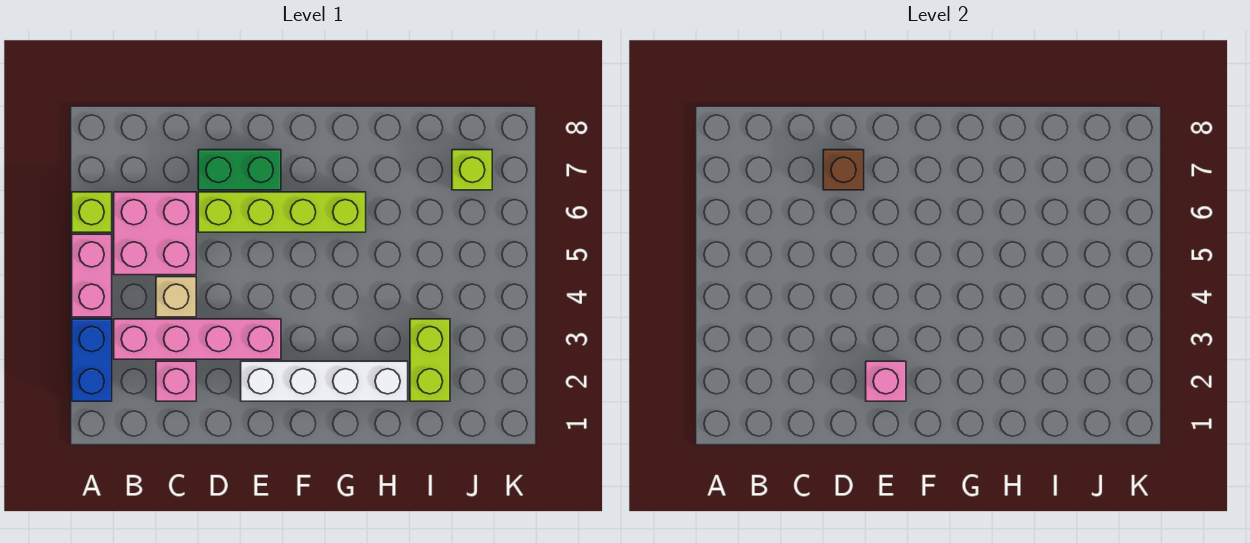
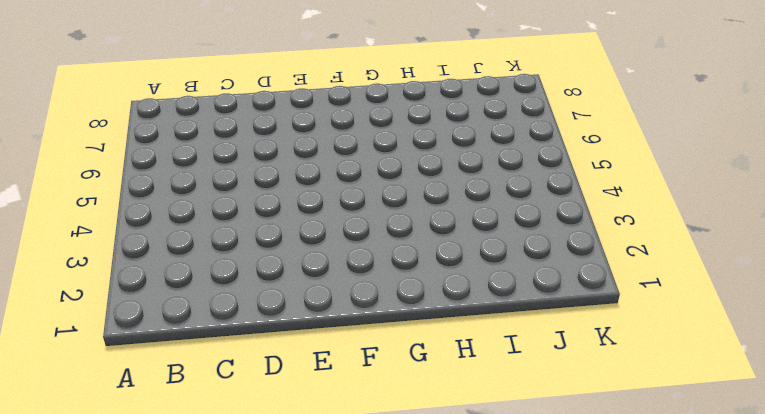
none -> blue brick A2:A3 level 1
none -> pink brick A4:A5 level 1
none -> lime brick A6 level 1

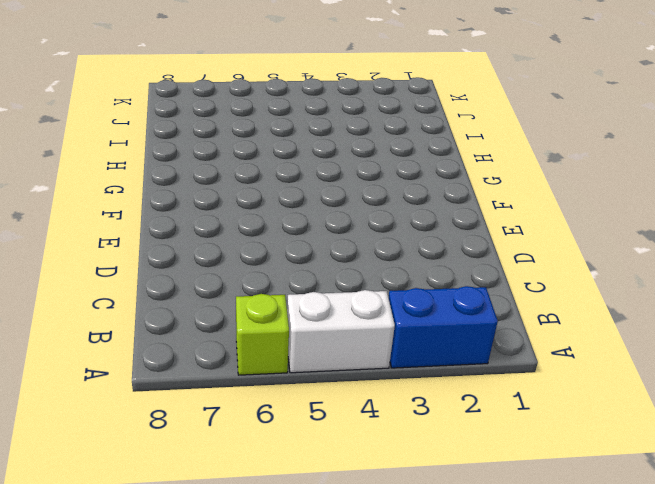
white brick A4:A5 level 1 -> pink brick A4:A5 level 1
none -> pink brick B3:E3 level 1
none -> pink brick B5:C6 level 1
none -> pink brick C2 level 1

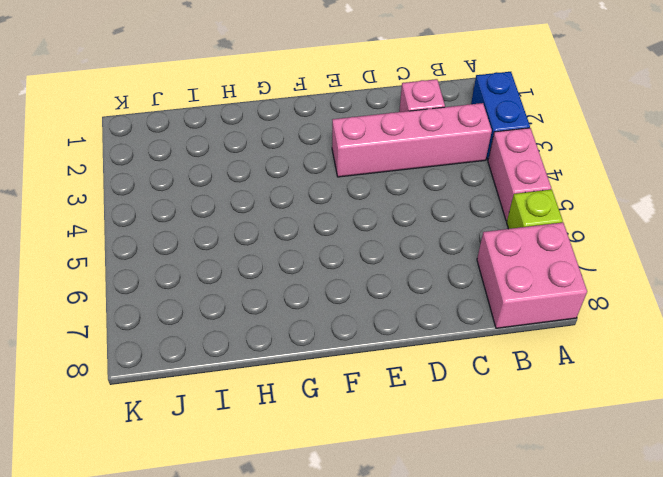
pink brick A7:B8 level 1 -> pink brick B5:C6 level 1
none -> tan brick C4 level 1
none -> lime brick D6:G6 level 1
none -> green brick D7:E7 level 1

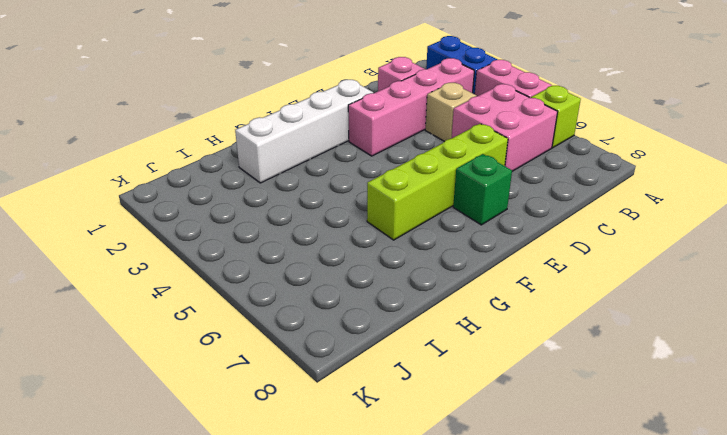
green brick E7 level 1 -> green brick D7:E7 level 1
none -> lime brick I2:I3 level 1
none -> lime brick J7 level 1
none -> brown brick D7 level 2

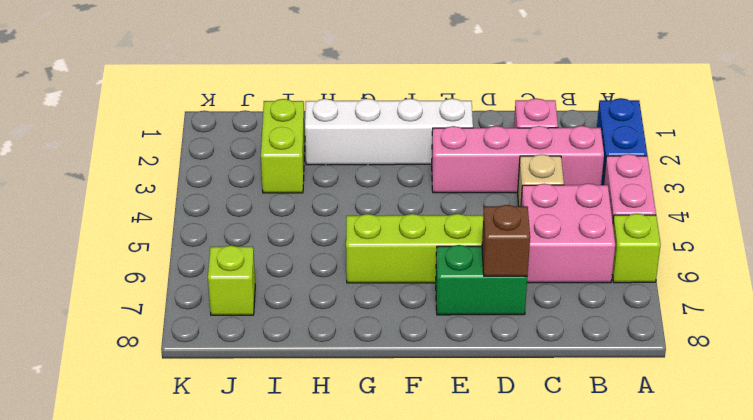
none -> pink brick E2 level 2

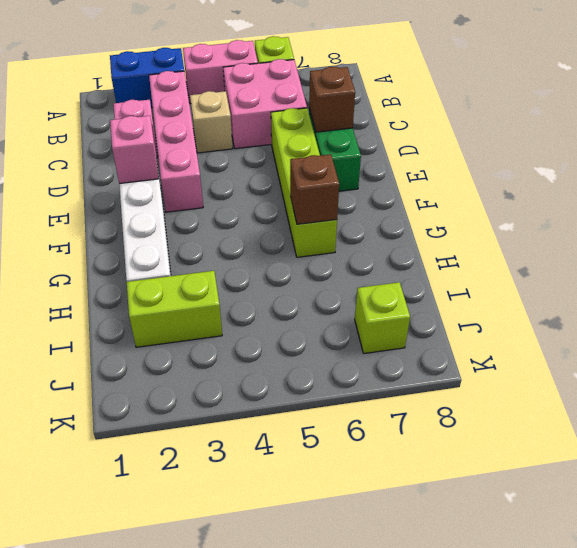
brown brick G6 level 2 -> none

